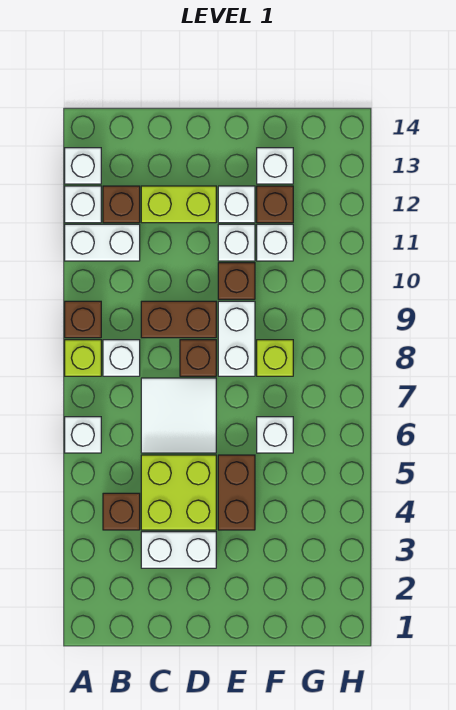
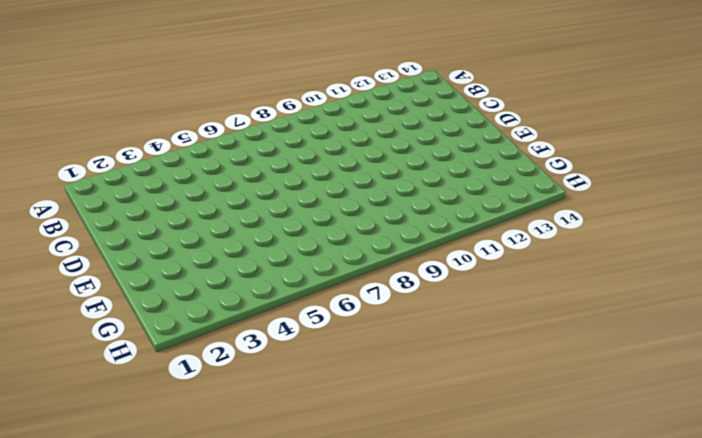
none -> white brick A6 level 1
none -> lime brick A8 level 1
none -> brown brick A9 level 1

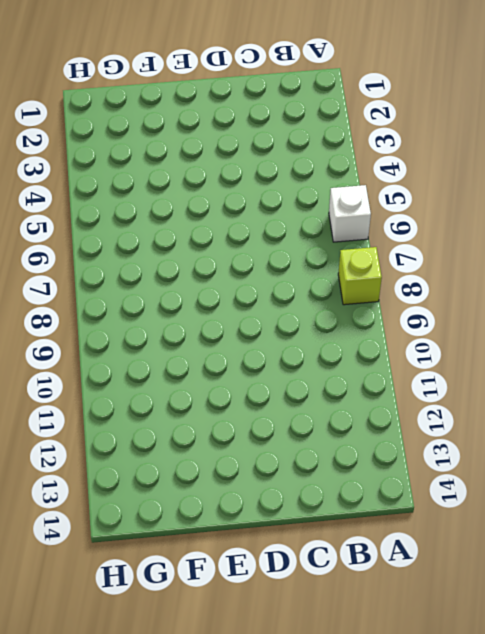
none -> brown brick A9 level 1
none -> white brick A11:B11 level 1
none -> white brick A12 level 1

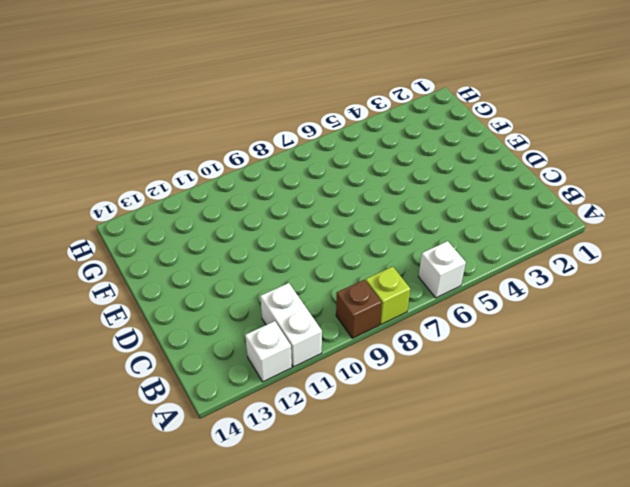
none -> white brick A13 level 1
none -> brown brick B4 level 1
none -> white brick B8 level 1

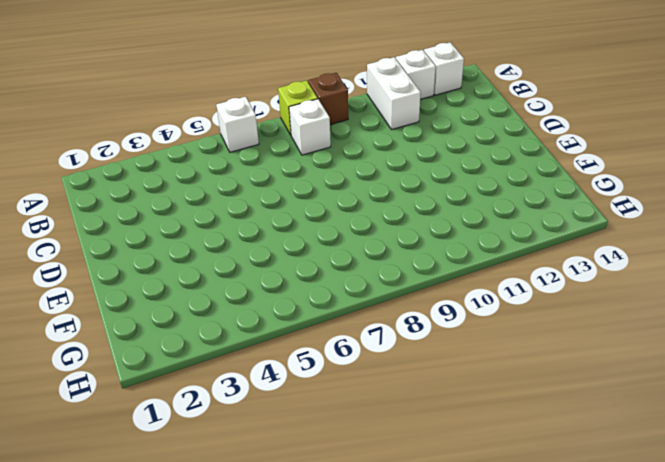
none -> brown brick B4 level 1
none -> brown brick B12 level 1
none -> white brick C3:D3 level 1

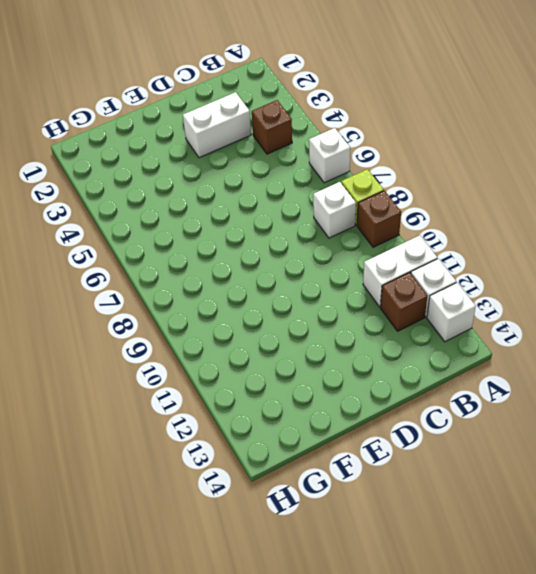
none -> lime brick C4:D5 level 1
none -> white tile C6:D7 level 1
none -> brown brick C9:D9 level 1

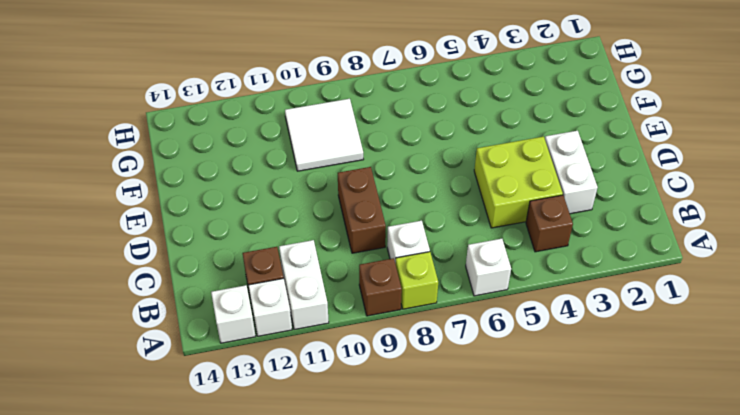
white tile F9:G10 level 1 -> white tile C6:D7 level 1
none -> lime brick C12:D12 level 1
none -> brown brick D8 level 1
none -> brown brick E4:E5 level 1

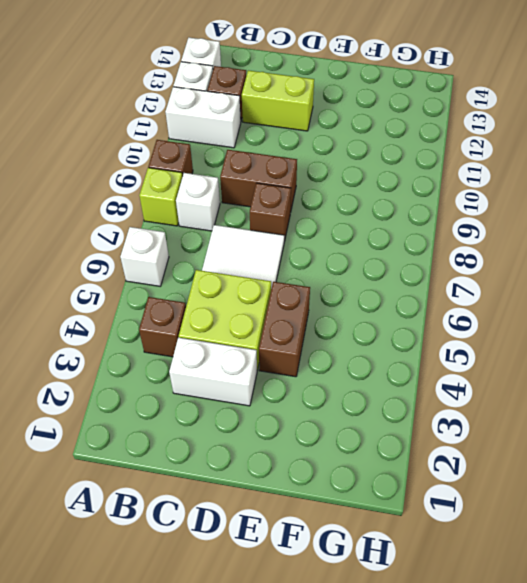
none -> white brick E8:E9 level 1
none -> brown brick E10 level 1
none -> white brick E11 level 1

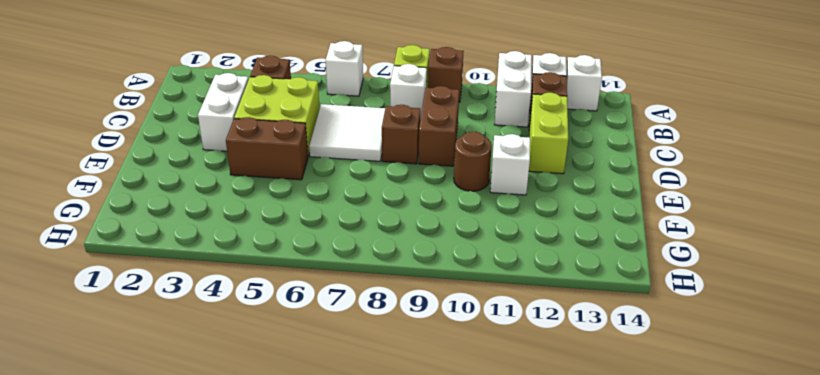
brown round brick E10 level 1 -> brown brick E10 level 1
none -> white brick E8:E9 level 1
none -> white brick E12 level 1
none -> white brick F6 level 1

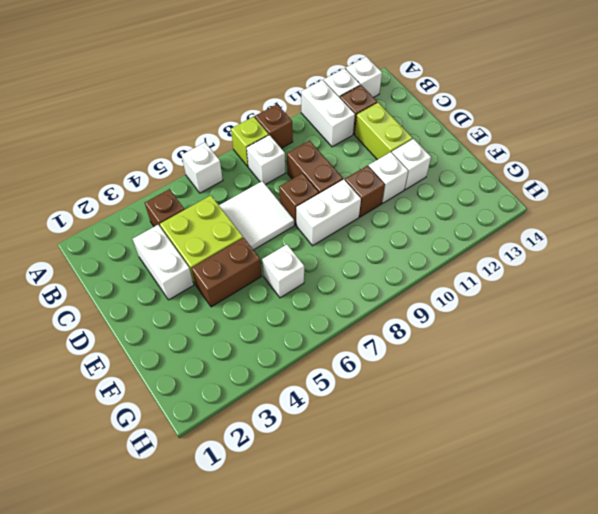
none -> lime brick F8 level 1
none -> white brick F11 level 1
none -> brown brick F12 level 1

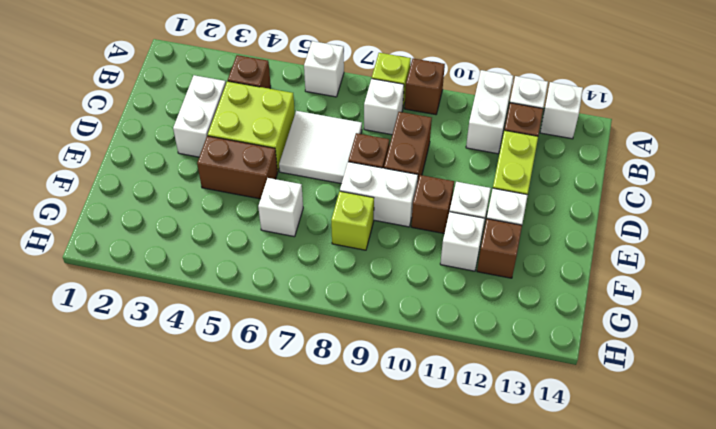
none -> white brick F13 level 1

